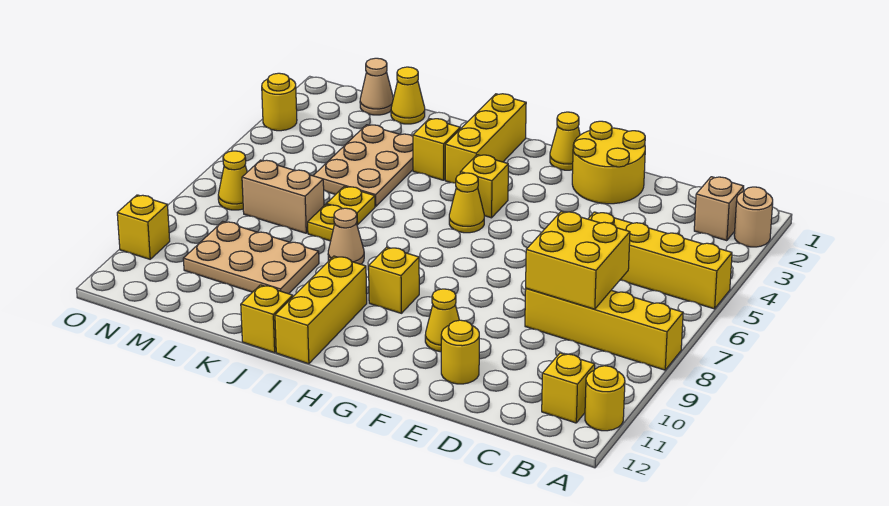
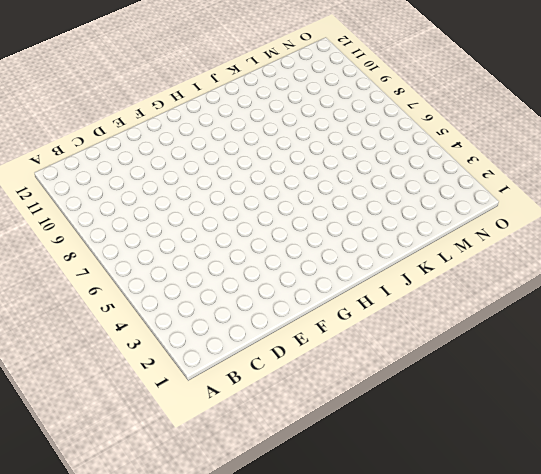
none -> tan round brick A2 level 1
none -> yellow brick A5:D5 level 1
none -> yellow brick A8:D8 level 1

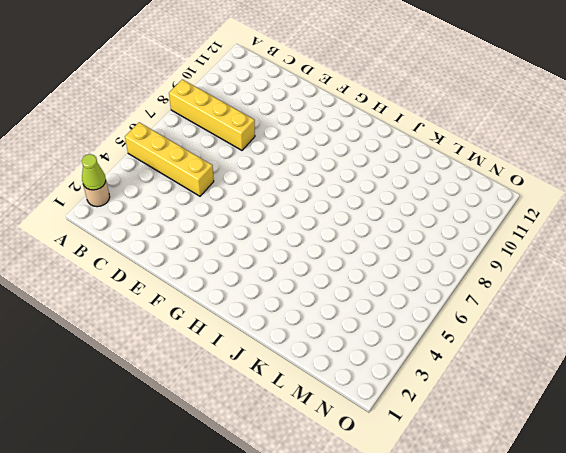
lime cone A2 level 2 -> none
none -> yellow round brick A11 level 1
none -> tan brick B2 level 1
none -> yellow brick B11 level 1

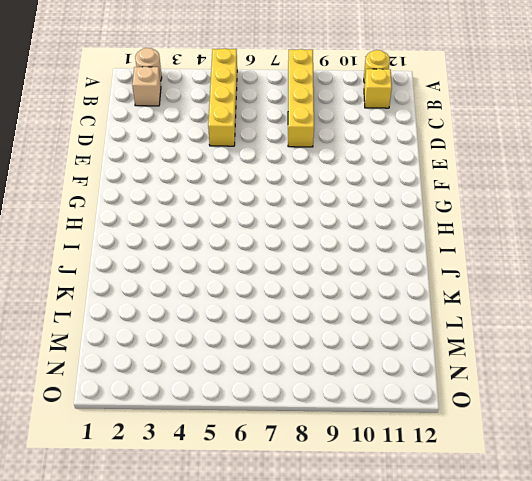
none -> yellow round brick E1:F2 level 1
none -> yellow round brick E11 level 1
none -> yellow cone F10 level 1

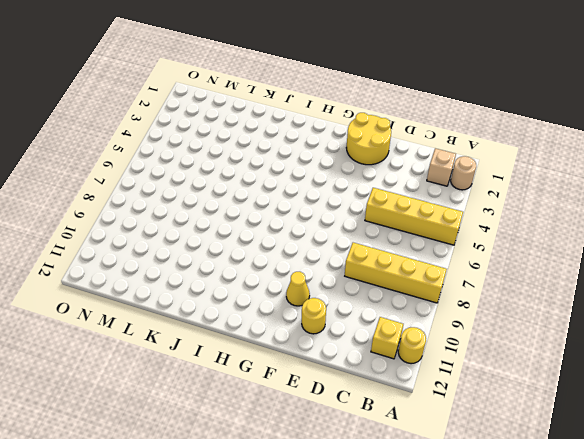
none -> yellow cone G1 level 1
none -> yellow brick H4 level 1
none -> yellow cone H5 level 1

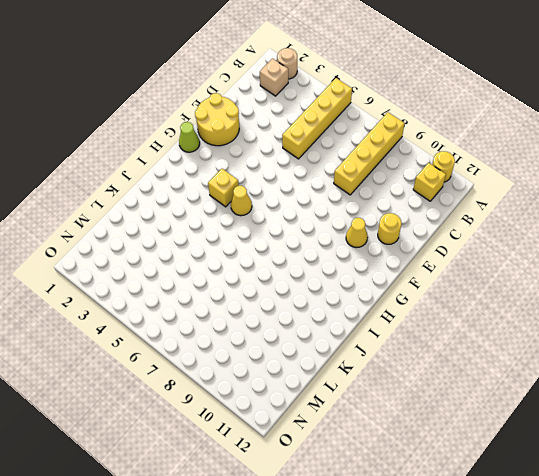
lime cone G1 level 1 -> yellow cone G1 level 1
none -> yellow brick H9 level 1
none -> yellow brick I1:I3 level 1
none -> yellow brick I10:I12 level 1

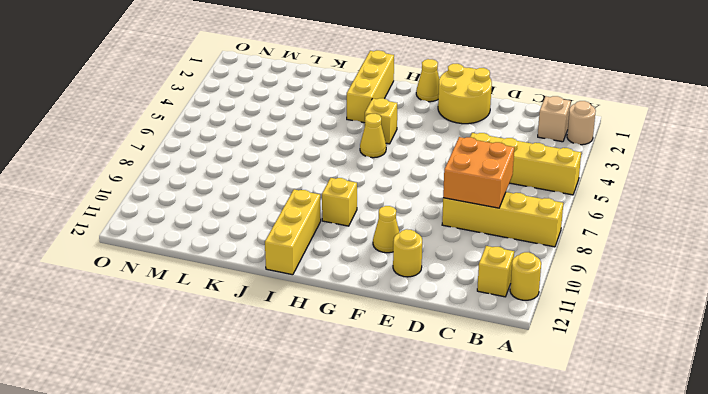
orange brick C7:D8 level 2 -> yellow brick C7:D8 level 2
none -> yellow brick J3 level 1
none -> tan cone J8 level 1
none -> yellow brick J12 level 1

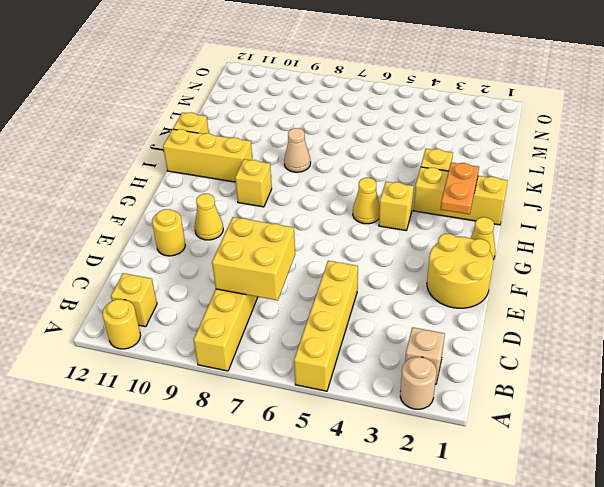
orange plate H2:I2 level 2 -> none
none -> tan plate K3:L5 level 1
none -> yellow plate K6 level 1
none -> yellow plate K7 level 1

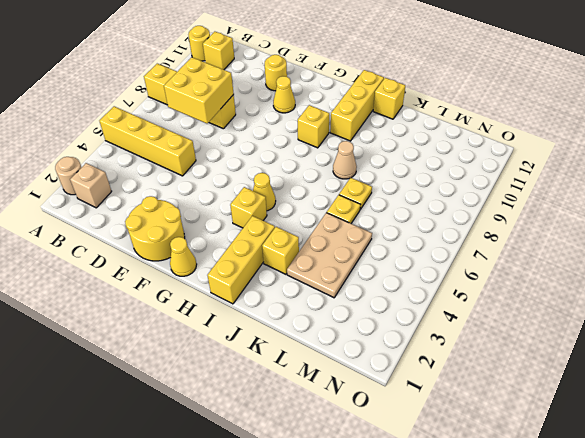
none -> tan plate K9:M10 level 1
none -> yellow cone L1 level 1
none -> tan brick L7:M7 level 1

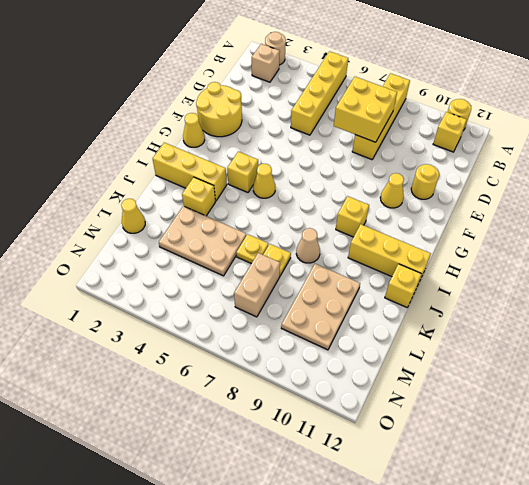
none -> tan cone M1 level 1
none -> yellow cone N7 level 1
none -> yellow round brick O3 level 1

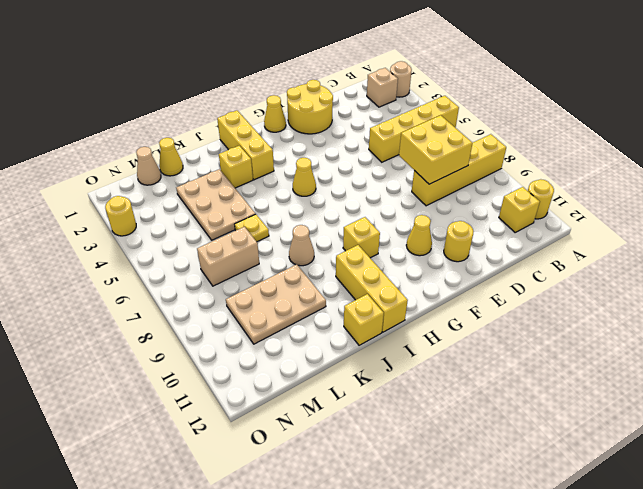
none -> yellow brick H4 level 1
none -> yellow plate K7 level 1
none -> yellow cone N7 level 1

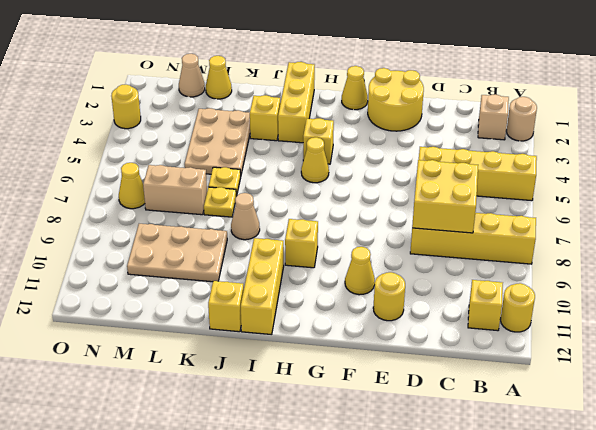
none -> yellow brick O10 level 1

